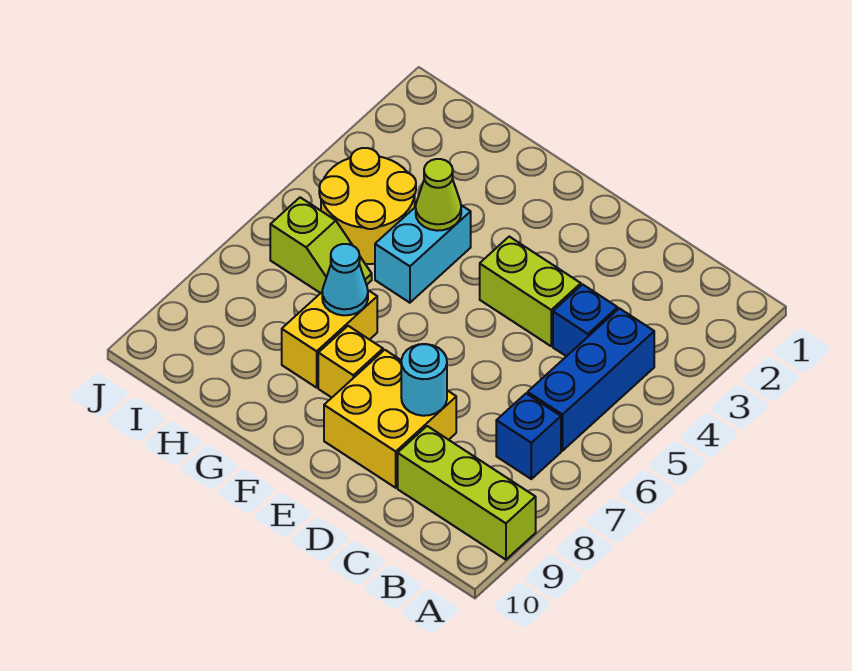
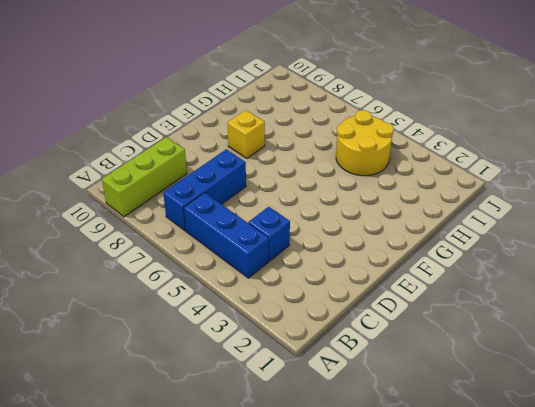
blue brick B7:D7 level 1 -> blue brick B7 level 1
none -> lime brick D4:E4 level 1
none -> yellow brick D8:E9 level 1
none -> cyan brick G4:G5 level 1

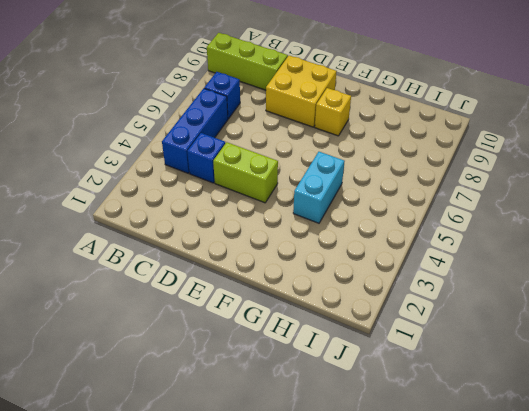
none -> yellow brick G7:G8 level 1
none -> yellow round brick H4:I5 level 1
none -> lime slope H6:I6 level 1 top I

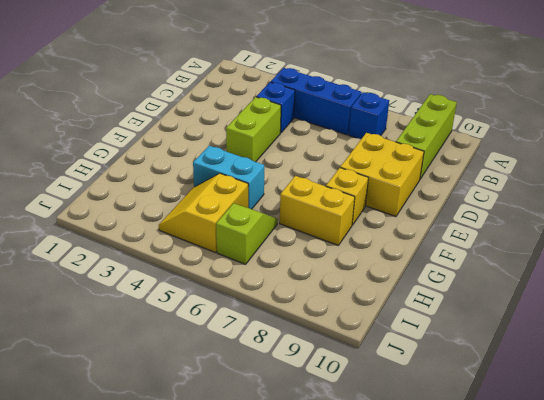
yellow slope H4:I5 level 1 top 5 -> yellow round brick H4:I5 level 1
none -> cyan round brick D8 level 2
none -> lime cone G4 level 2
none -> cyan cone G7 level 2

